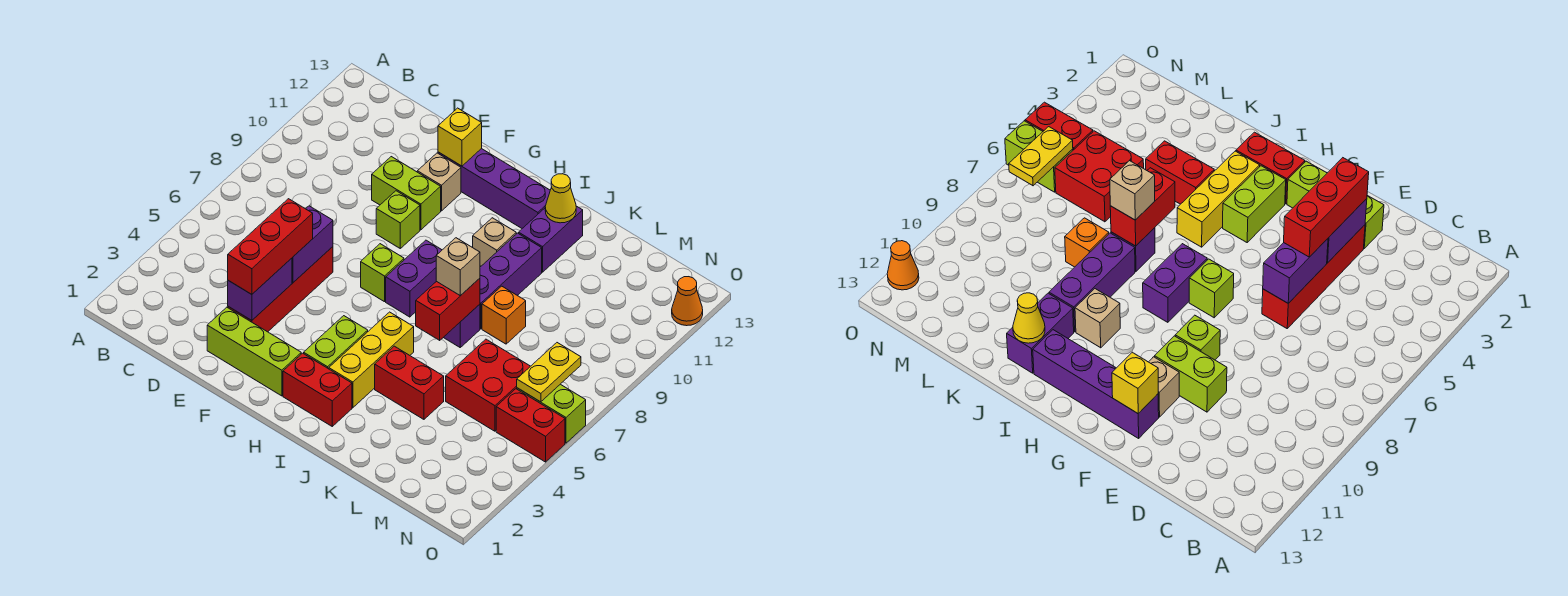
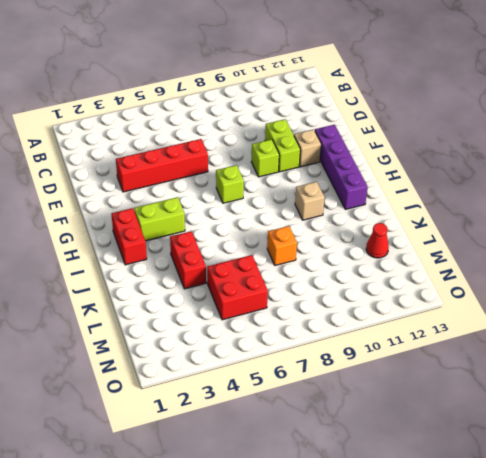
red cone L12 level 1 -> none
none -> lime brick E2:G2 level 1
none -> purple brick H7:H8 level 1
none -> yellow brick I3:I5 level 1

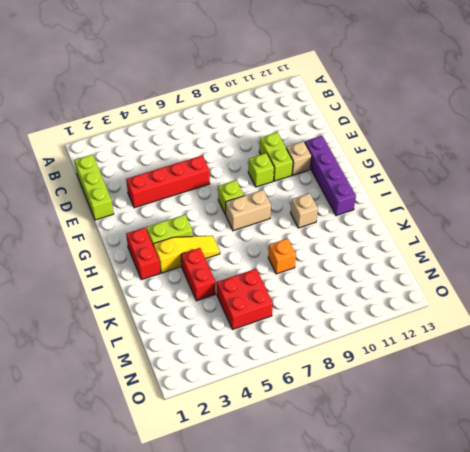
lime brick C1:E1 level 1 -> lime brick E2:G2 level 1
tan brick H7:H8 level 1 -> purple brick H7:H8 level 1
yellow slope I3:I5 level 1 top 3 -> yellow brick I3:I5 level 1
none -> purple brick J7 level 1
none -> purple brick J8:J10 level 1
none -> purple brick J11:J12 level 1

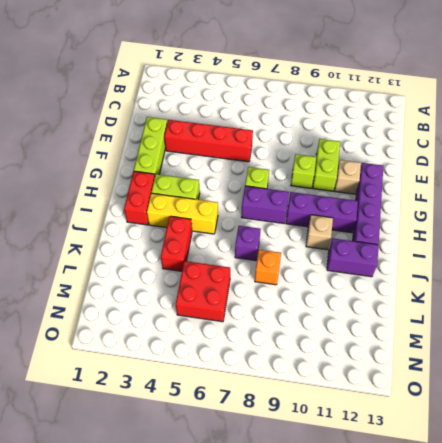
purple brick H9:H11 level 1 -> purple brick J8:J10 level 1
none -> red brick N5:O5 level 1
none -> lime brick N6:O6 level 1
none -> orange cone O12 level 1

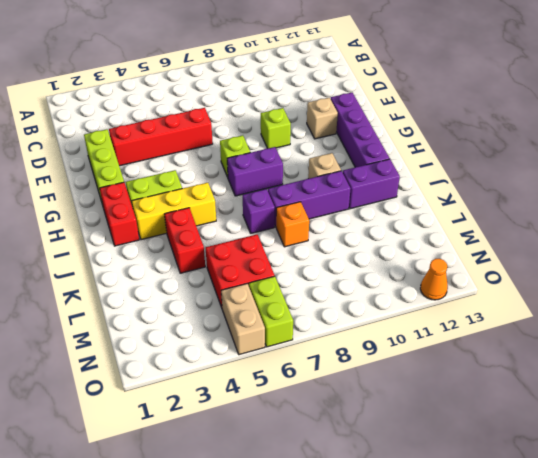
tan brick N5:O5 level 1 -> red brick N5:O5 level 1
none -> lime brick E10:F10 level 1
none -> purple brick E3:E4 level 2
none -> purple brick E5:E6 level 2

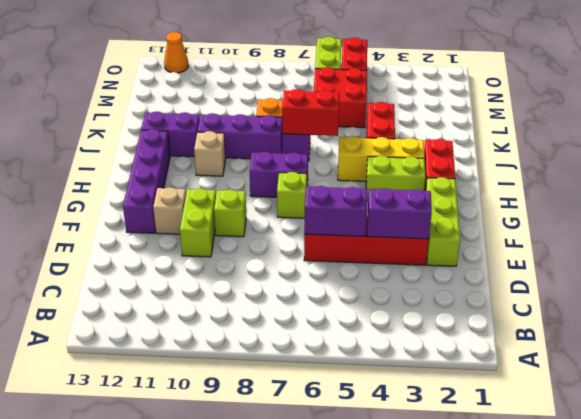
none -> yellow brick F12 level 2
none -> yellow cone J12 level 2
none -> yellow plate N6:N7 level 2

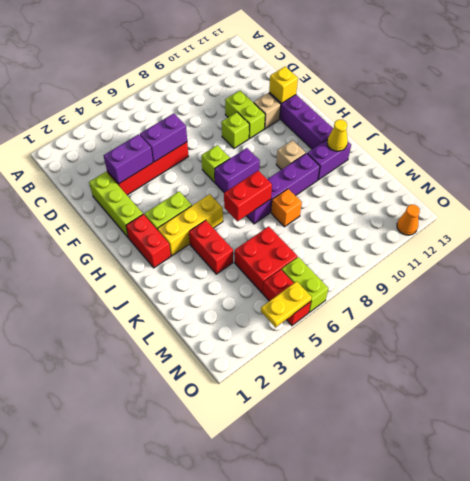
yellow plate O4:O5 level 2 -> yellow plate N6:N7 level 2
none -> red brick E3:E5 level 3
none -> tan brick J7 level 3

